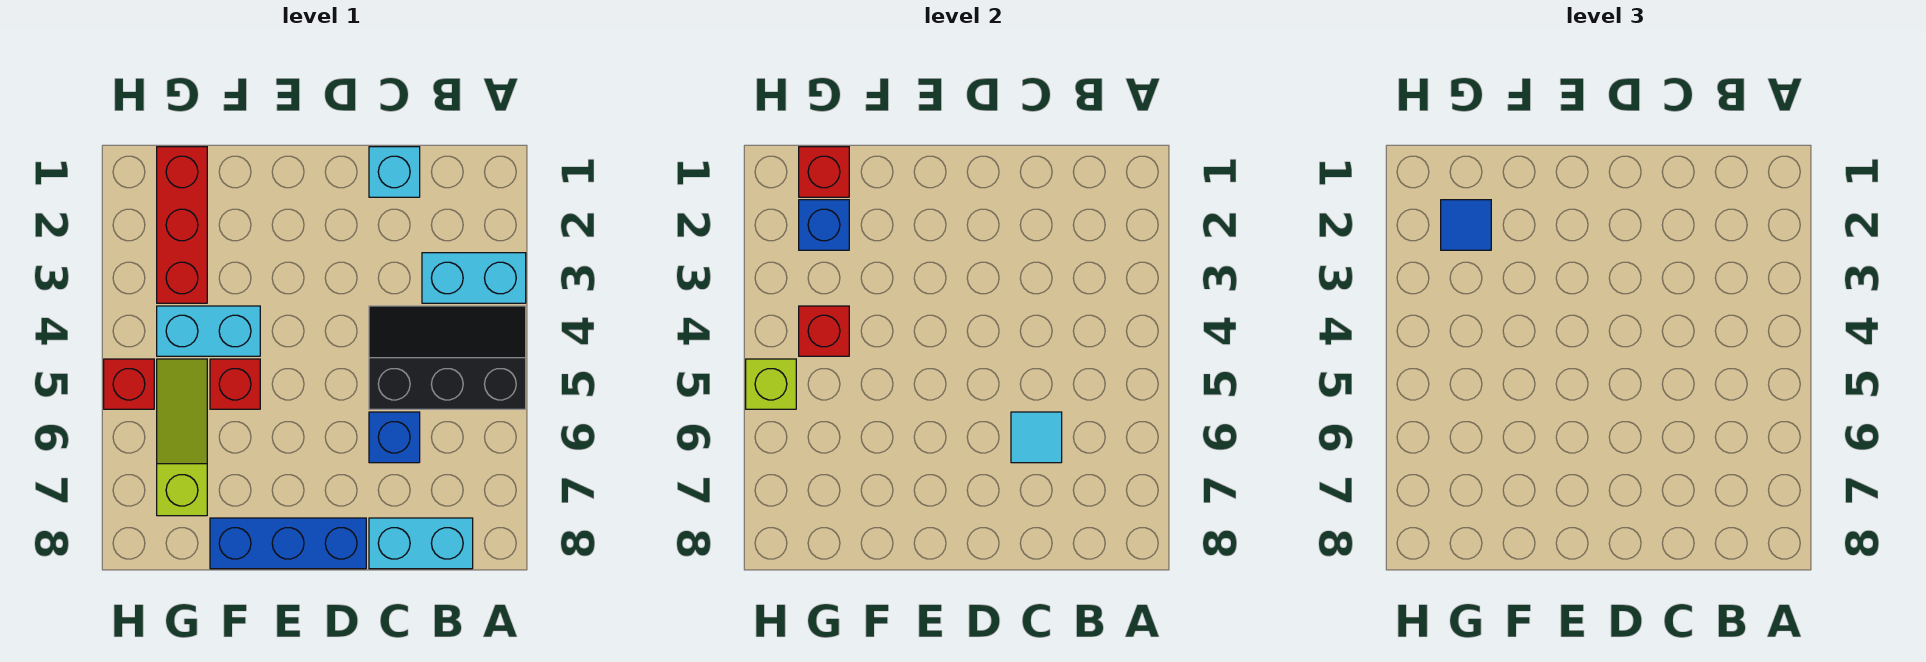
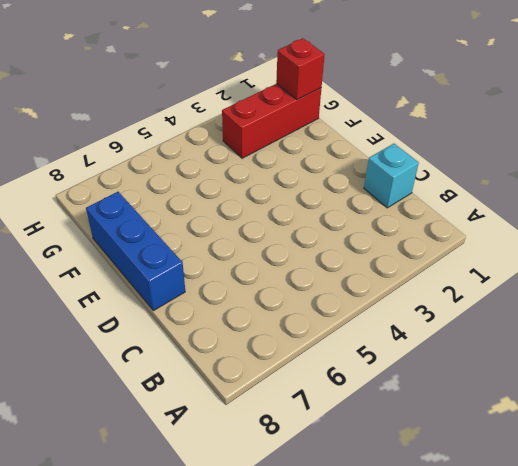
none -> cyan brick A3:B3 level 1
none -> black slope A4:C5 level 1 top 5
none -> cyan brick B8:C8 level 1

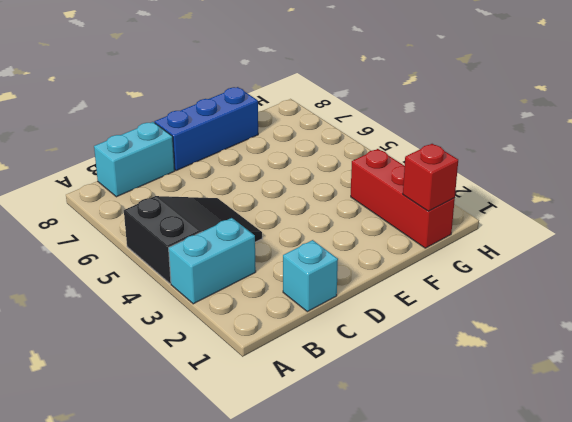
black slope A4:C5 level 1 top A -> black slope A4:C5 level 1 top 5
none -> blue brick C6 level 1
none -> cyan brick F4:G4 level 1
none -> red brick F5 level 1

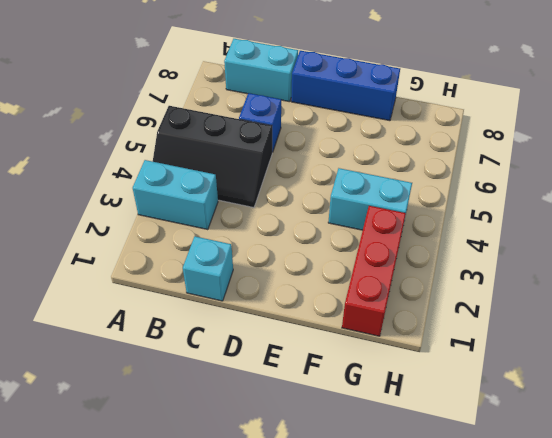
none -> red brick F5 level 1
none -> lime slope G5:G7 level 1 top 7
none -> red brick H5 level 1

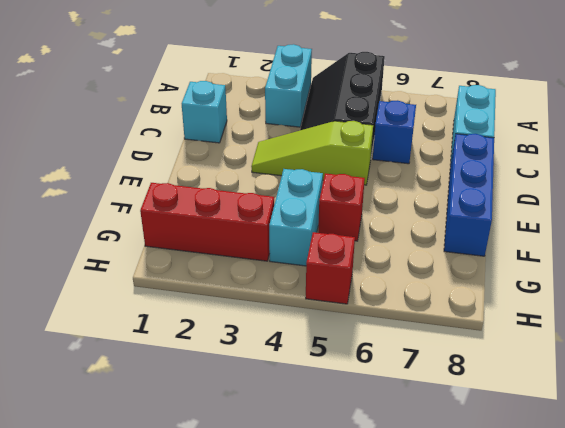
lime slope D3:D5 level 1 top 5 -> lime slope G5:G7 level 1 top 7
none -> cyan tile C6 level 2
none -> red brick G1 level 2
none -> blue brick G2 level 2

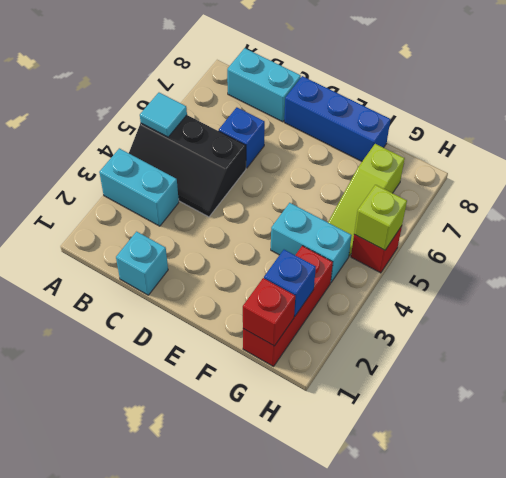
cyan tile A5 level 2 -> cyan tile C6 level 2
none -> red brick F5 level 1
none -> red brick G4 level 2
none -> blue tile G2 level 3

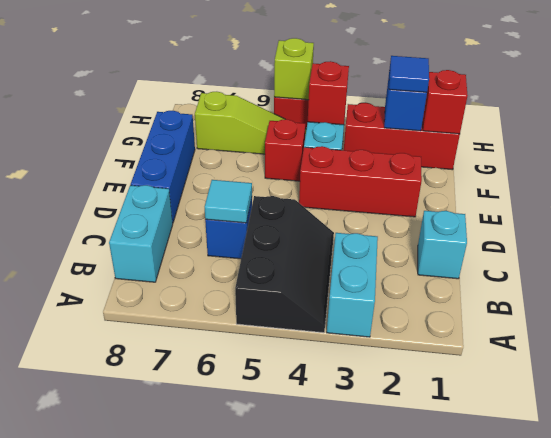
red brick E2:E4 level 1 -> none

